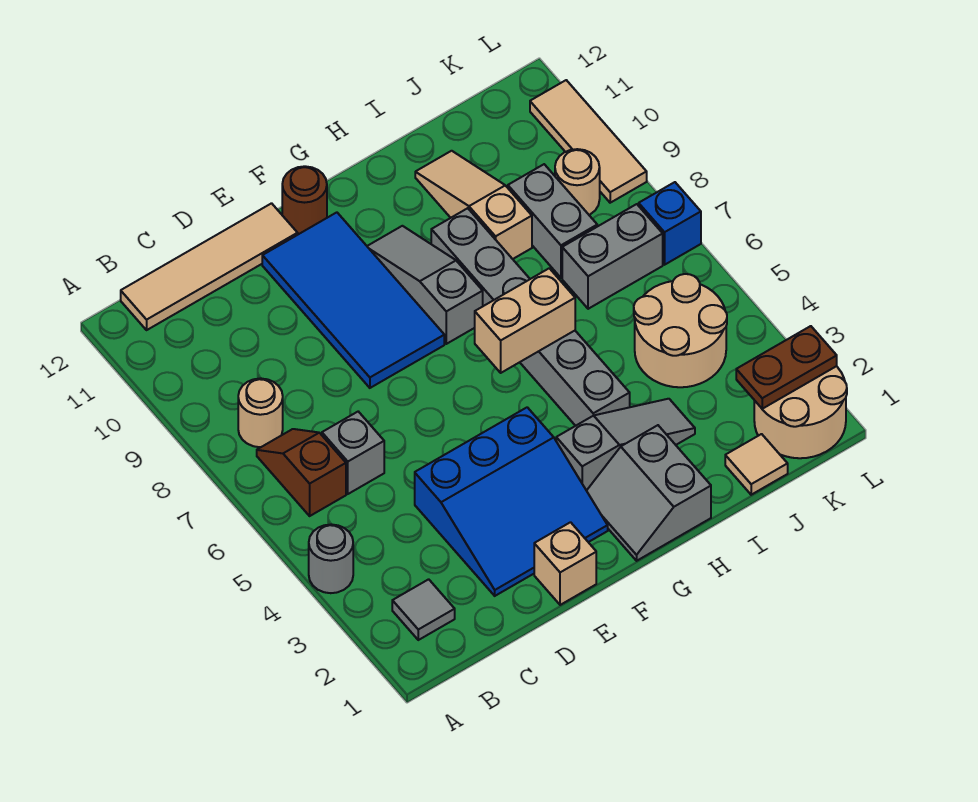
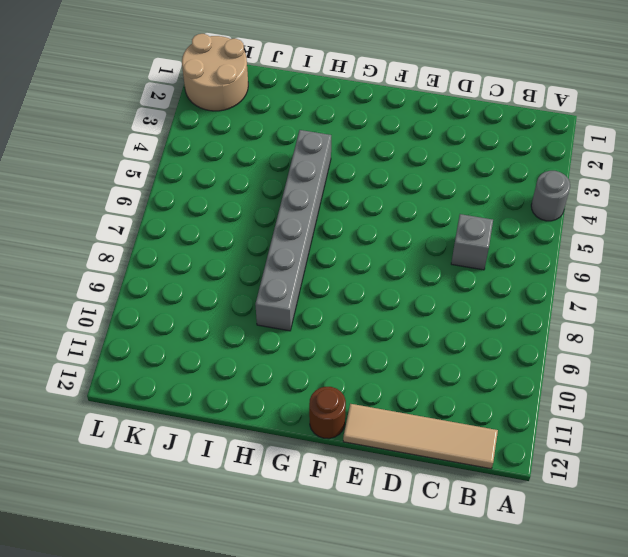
none -> grey tile B2 level 1
none -> brown slope B6:B7 level 1 top 6
none -> tan round brick B8 level 1

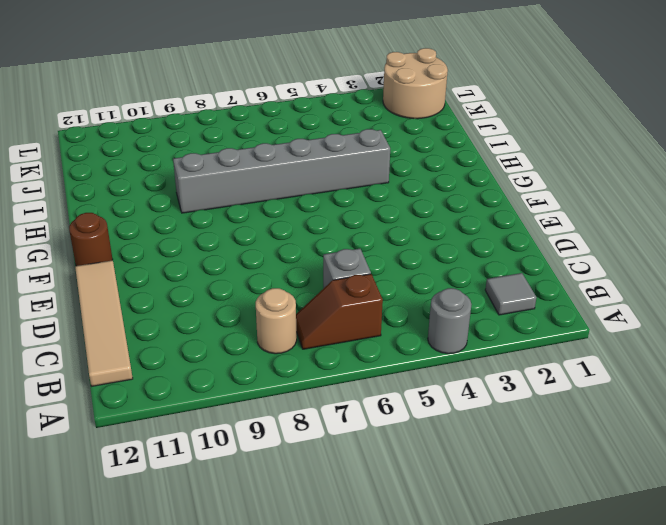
none -> blue slope D2:F4 level 1 top 4
none -> tan brick E1 level 1
none -> blue tile E8:F11 level 1

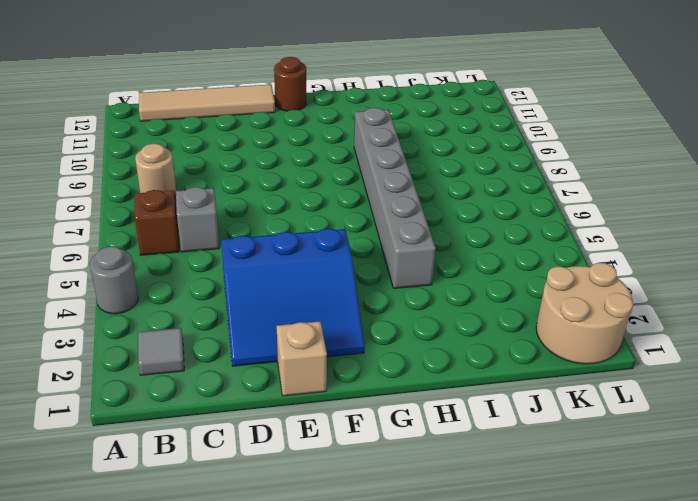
none -> blue tile E8:F11 level 1
none -> grey slope G1:H2 level 1 top H
none -> grey slope G3:I3 level 1 top G

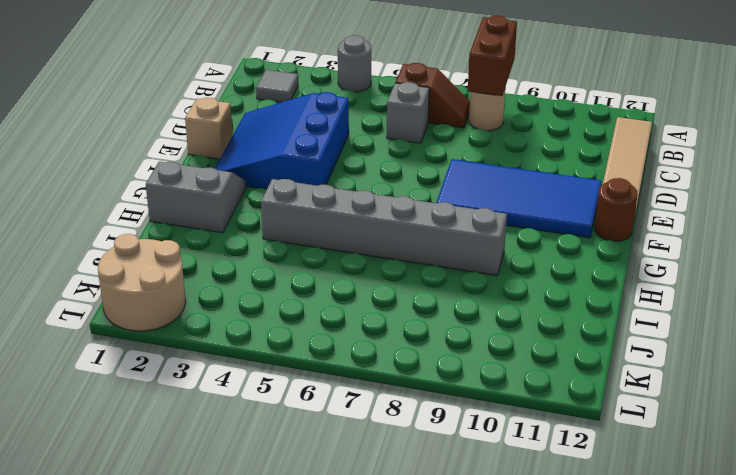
brown brick A8:B8 level 2 -> none
none -> grey slope G3:I3 level 1 top G
none -> grey slope G8:G10 level 1 top 8
none -> tan slope I9:I11 level 1 top 9

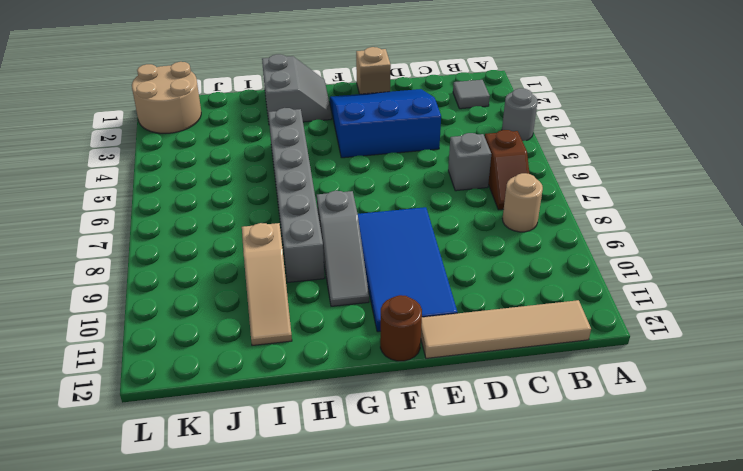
none -> grey slope G3:I3 level 1 top G
none -> tan tile J1 level 1
none -> tan round brick J4:K5 level 1

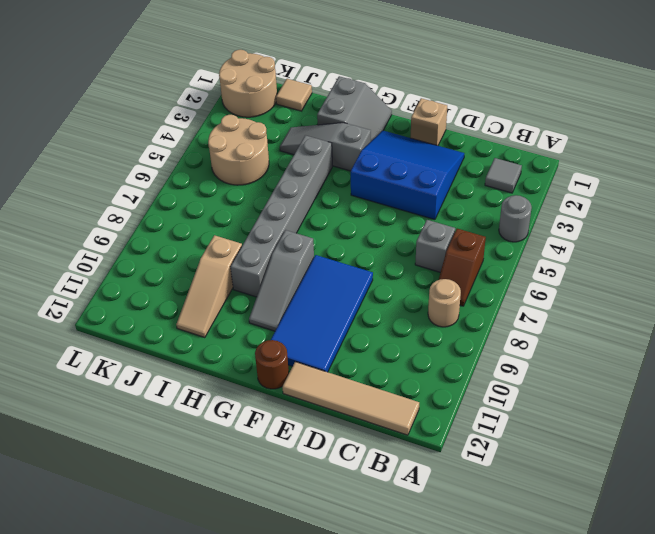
none -> grey brick J7:K7 level 1
none -> grey brick J8:J9 level 1
none -> tan round brick K9 level 1

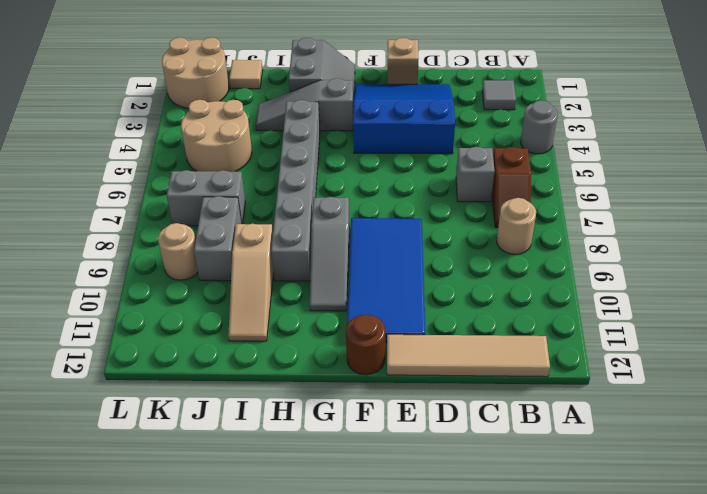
none -> blue brick L7 level 1
none -> tan tile L9:L11 level 1
none -> tan brick G6:H6 level 2

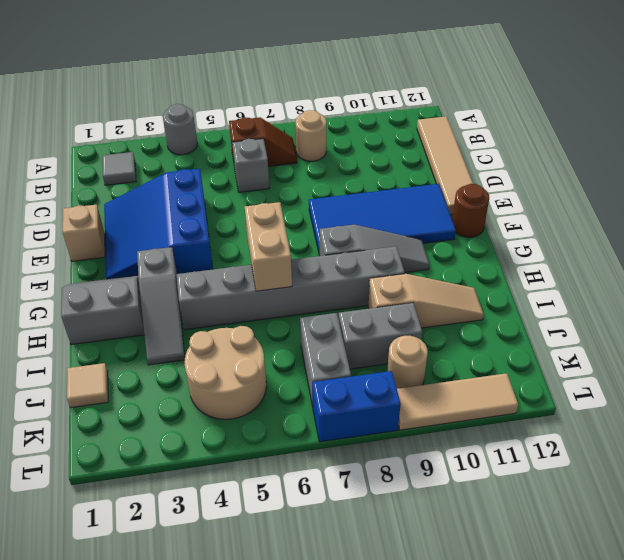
blue brick L7:L8 level 1 -> blue brick L7 level 1
none -> tan round brick K1:L2 level 1
none -> brown plate K2:L2 level 2

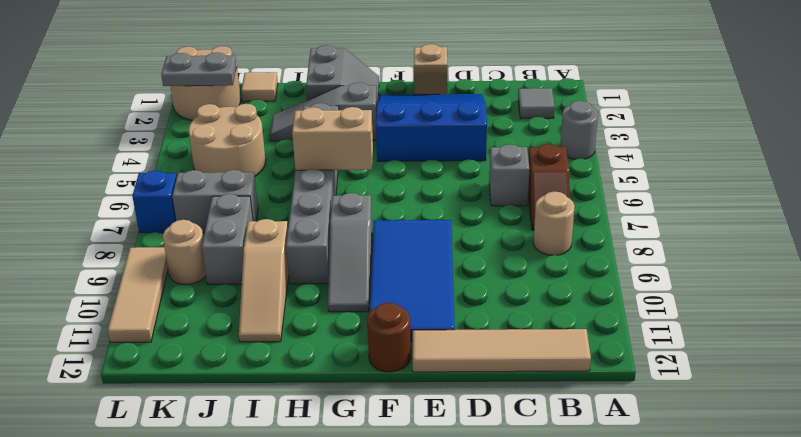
grey plate K2:L2 level 2 -> brown plate K2:L2 level 2

